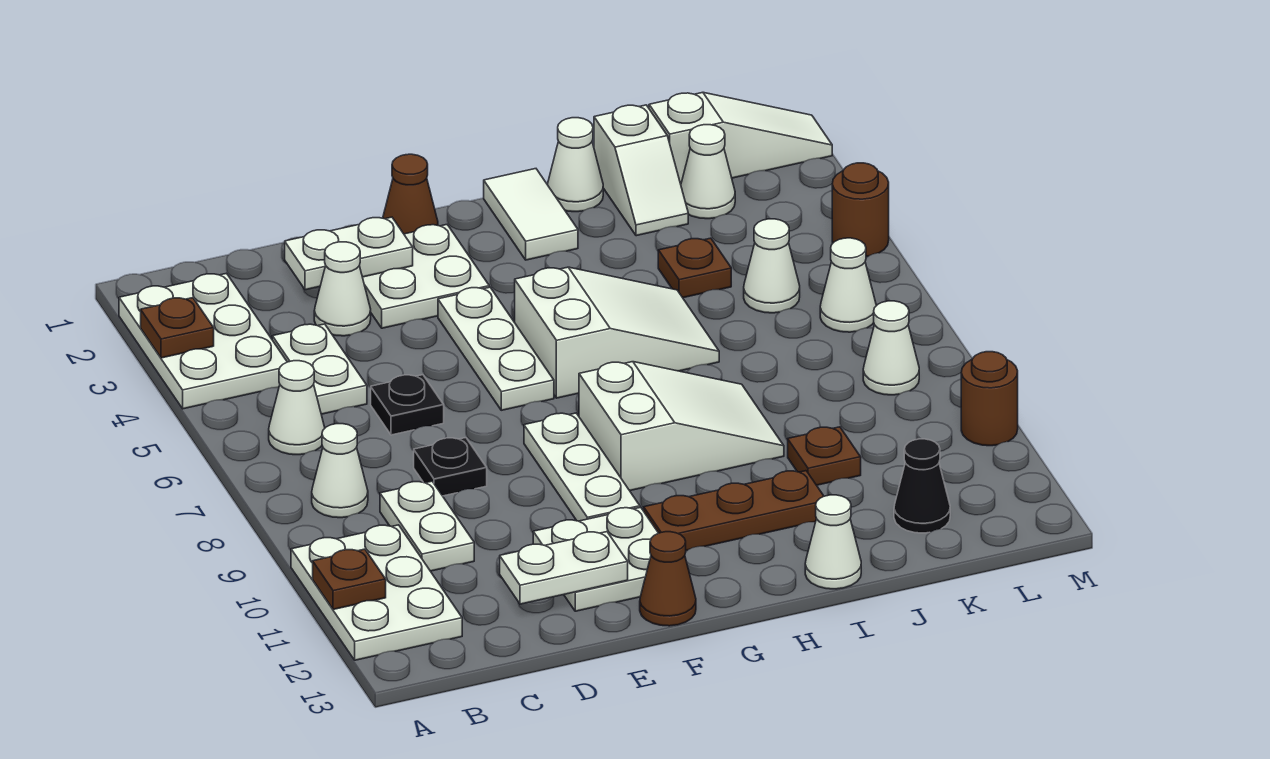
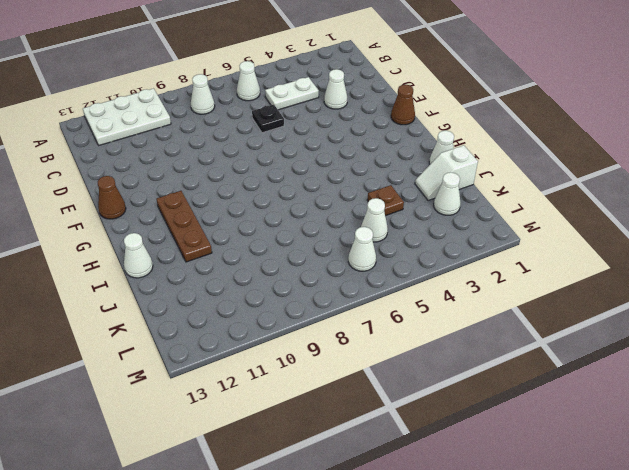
none -> white plate A2:B4 level 1
none -> white plate C9:C10 level 1
none -> black plate D8 level 1
none -> white plate E2:F3 level 1

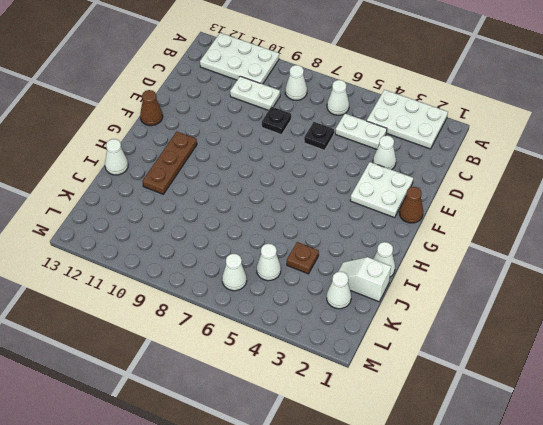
none -> white plate E11:F12 level 1
none -> white plate F4:F6 level 1
none -> white plate F8:F10 level 1
none -> white slope G5:I6 level 1 top G

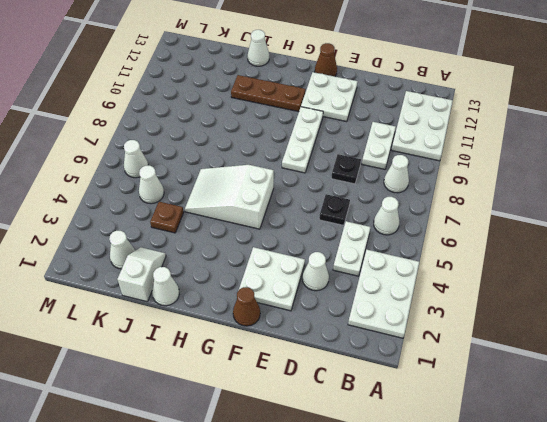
none -> white plate F4:F6 level 1
none -> white slope G8:I9 level 1 top G
none -> white tile H1:H2 level 1
none -> brown plate J10 level 1

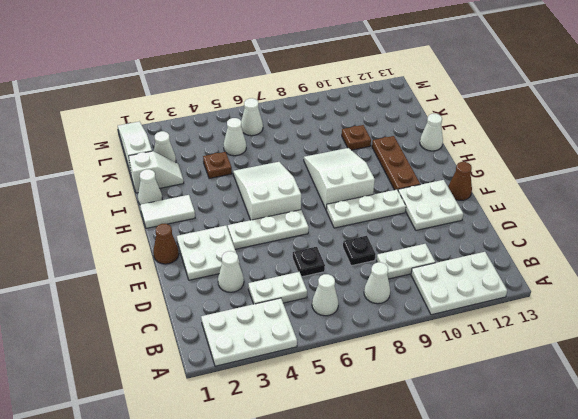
none -> black cone K12 level 1
none -> white cone L8 level 1
none -> brown round brick M4 level 1
none -> brown round brick M10 level 1

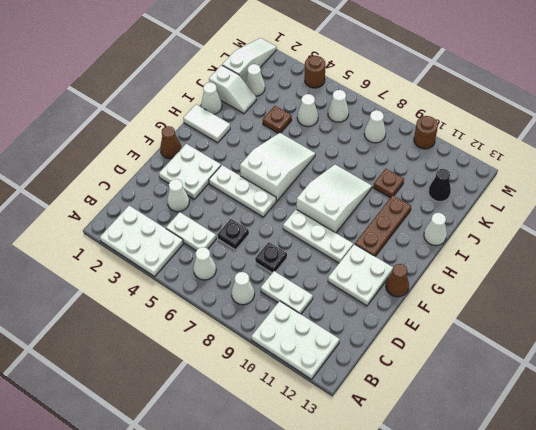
none -> brown plate A3 level 2
none -> brown plate A11 level 2
none -> white plate D2:E2 level 2
none -> white plate D12:E12 level 2

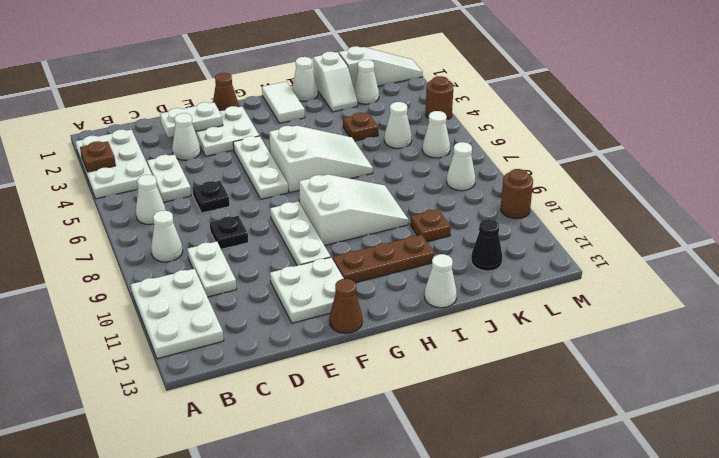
none -> brown plate A11 level 2
none -> white plate D12:E12 level 2

